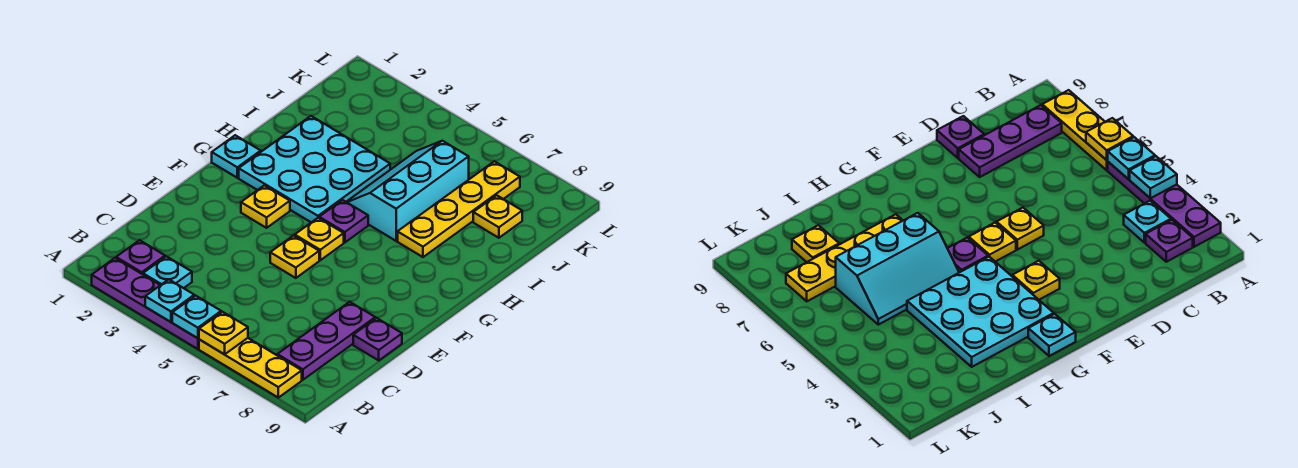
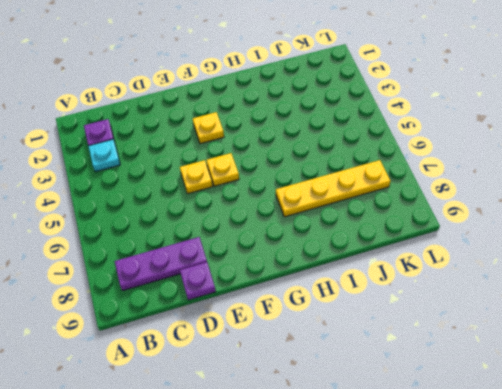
none -> purple plate A2:A5 level 1
none -> yellow plate A6:A8 level 1
none -> cyan plate G1 level 1

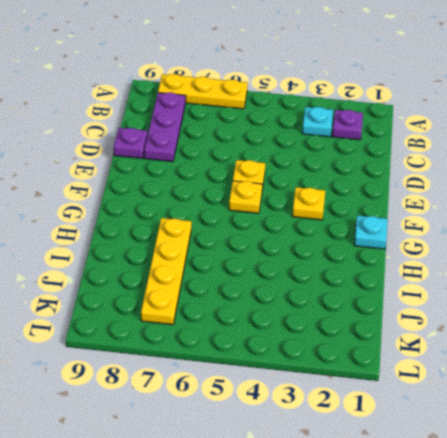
none -> purple plate A2:A5 level 1
none -> cyan plate G2:I4 level 1
none -> purple plate G5 level 1

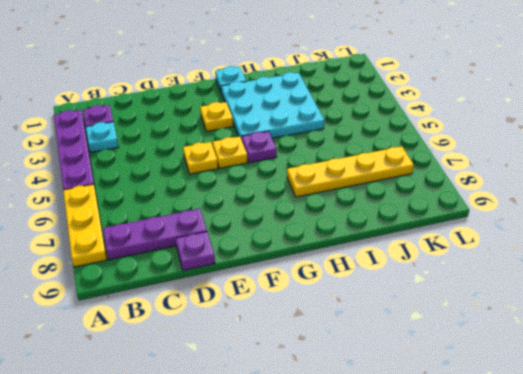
none -> cyan slope H5:J6 level 1 top 6
none -> yellow plate J8 level 1
none -> cyan plate A4 level 2

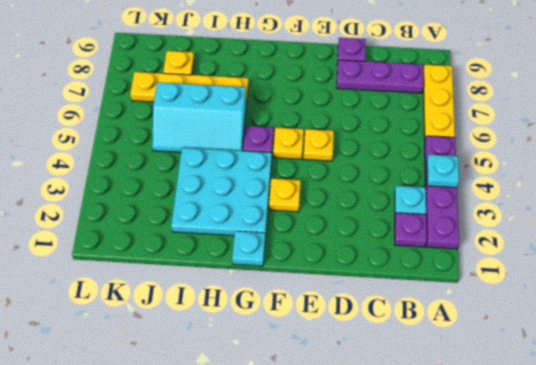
none -> cyan plate A5 level 2
none -> yellow plate A6 level 2

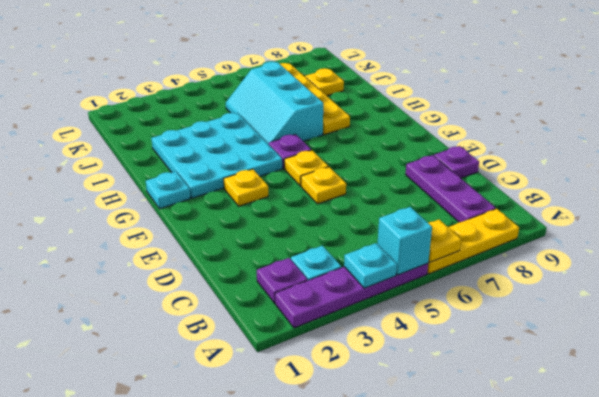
cyan brick A5 level 2 -> cyan plate A5 level 2

